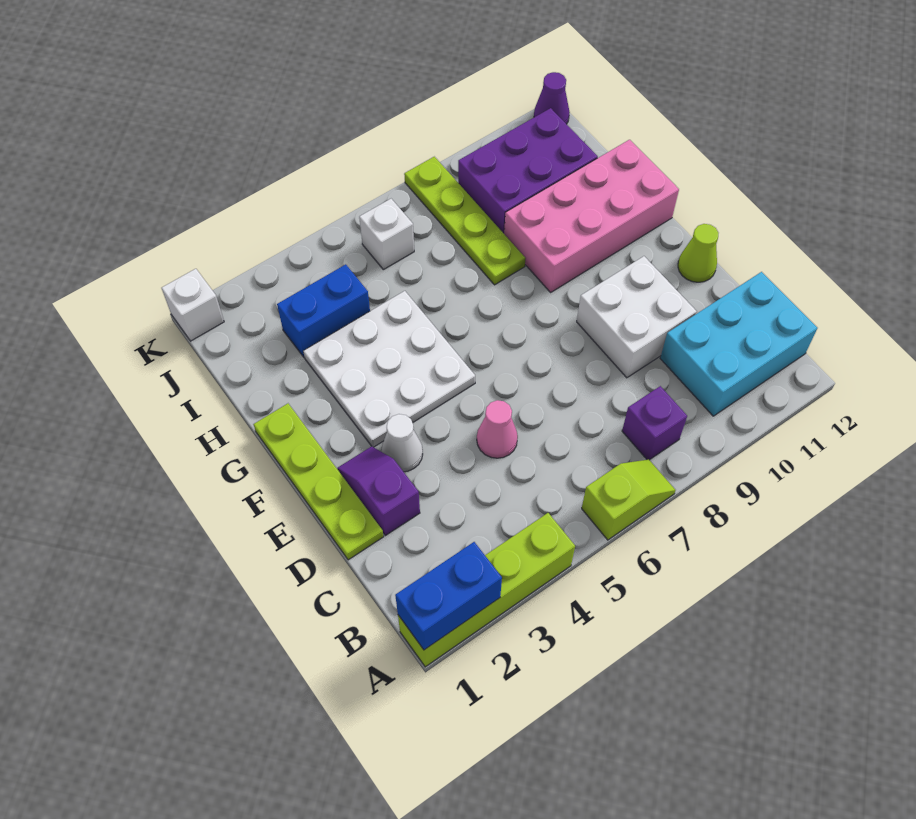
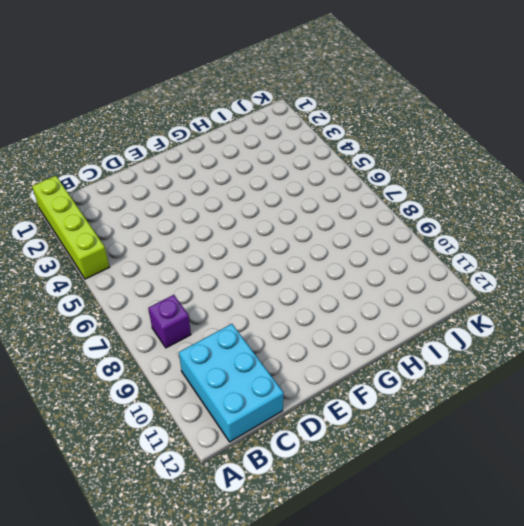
none -> lime slope A6:A7 level 1 top 6
none -> lime plate D1:G1 level 1
none -> purple slope D2:E2 level 1 top D

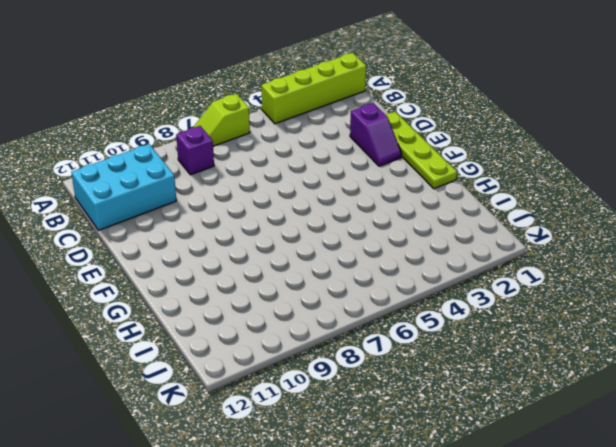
none -> pink cone D5 level 1
none -> white brick D9:E10 level 1
none -> white cone E3 level 1

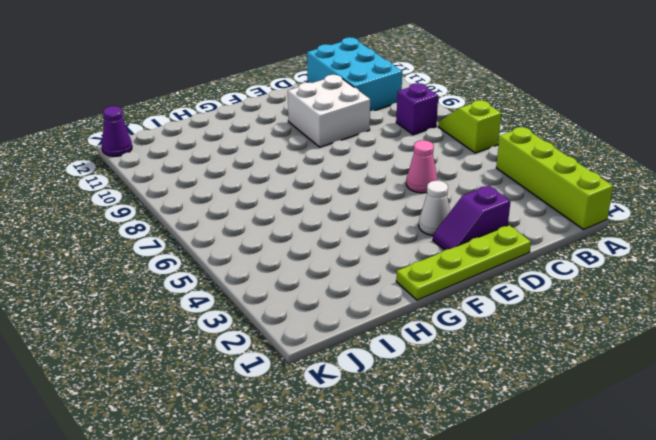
none -> lime cone E12 level 1
none -> white plate F3:H5 level 1
none -> pink brick G9:H12 level 1

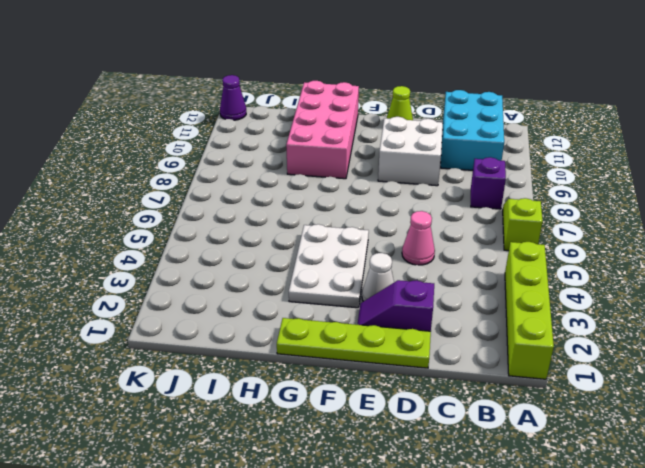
white plate F3:G5 level 1 -> white plate F3:H5 level 1
none -> lime plate H8:K8 level 1
none -> blue brick I3:I4 level 1
none -> purple brick I9:J11 level 1

